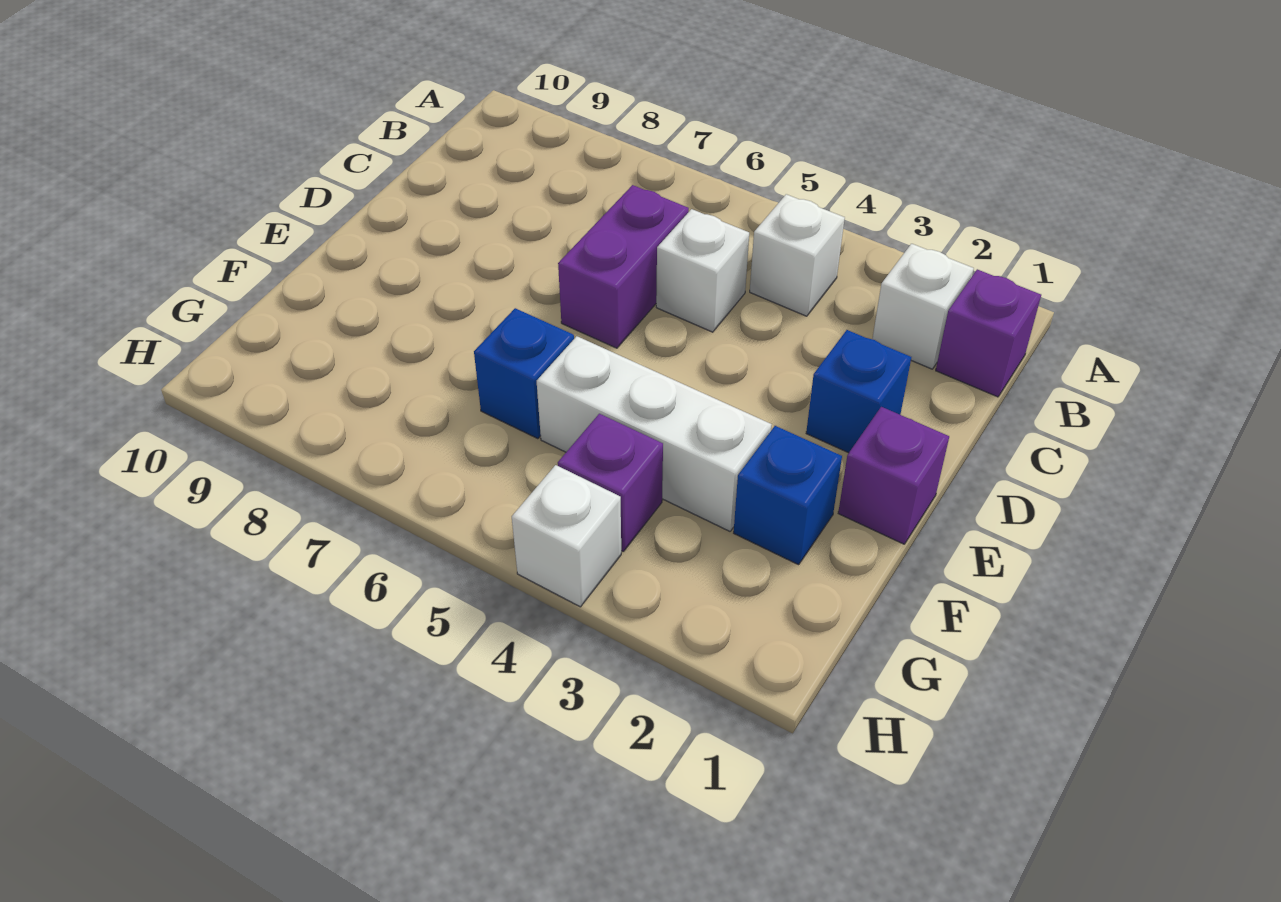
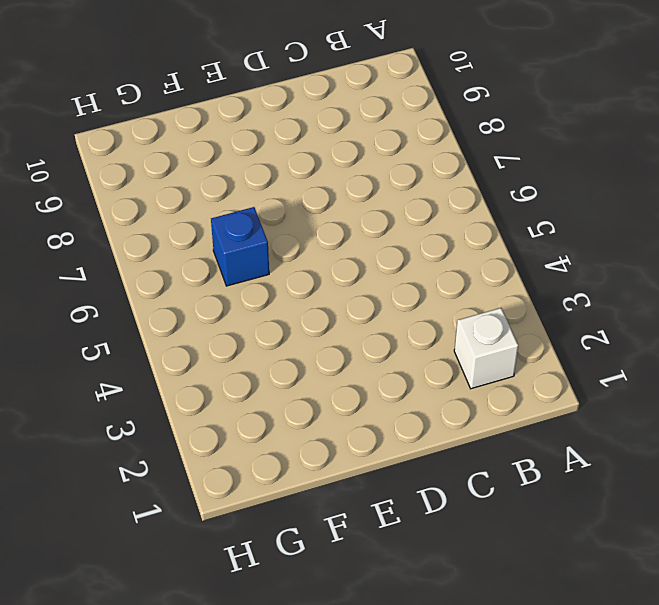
none -> purple brick B1 level 1
none -> white brick B4 level 1
none -> white brick C5 level 1

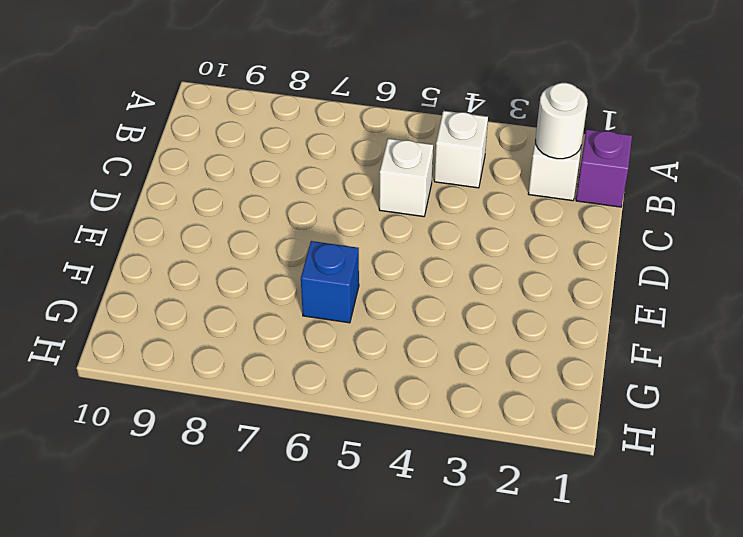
white round brick B2 level 2 -> none
none -> purple brick C6:D6 level 1
none -> blue brick D2 level 1
none -> purple brick E1 level 1

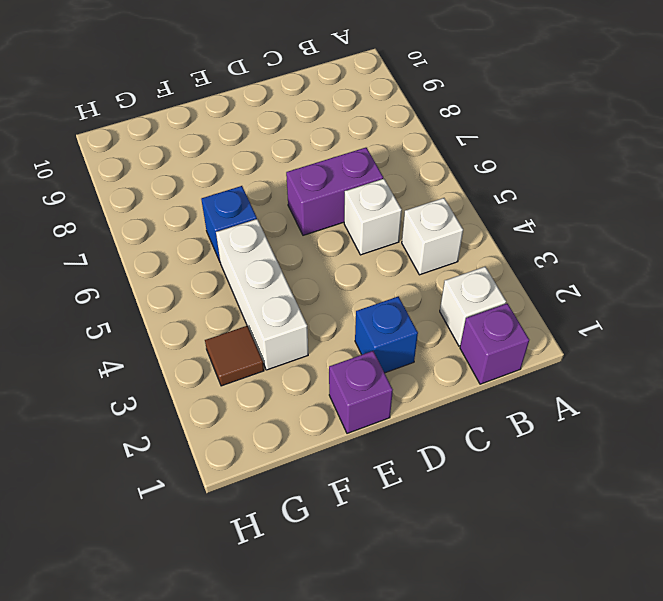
brown tile G3 level 1 -> none
none -> blue brick F2 level 1
none -> purple brick G4 level 1
none -> white brick H4 level 1

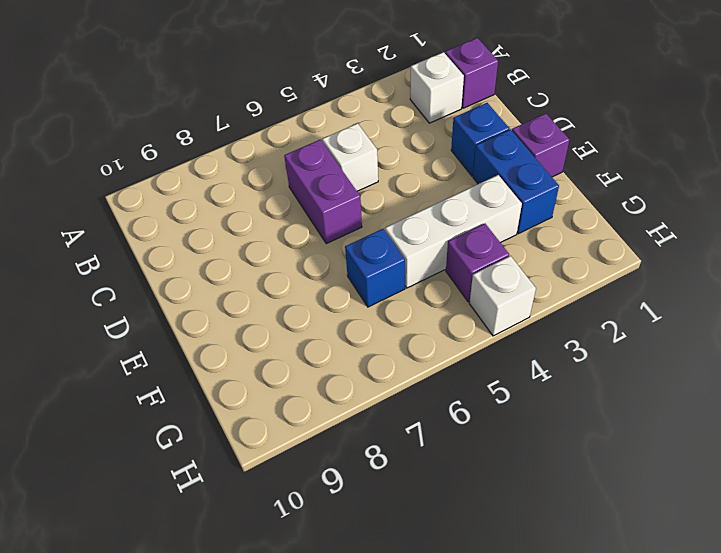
blue brick E2:F2 level 1 -> blue brick F2 level 1
none -> white brick B4 level 1

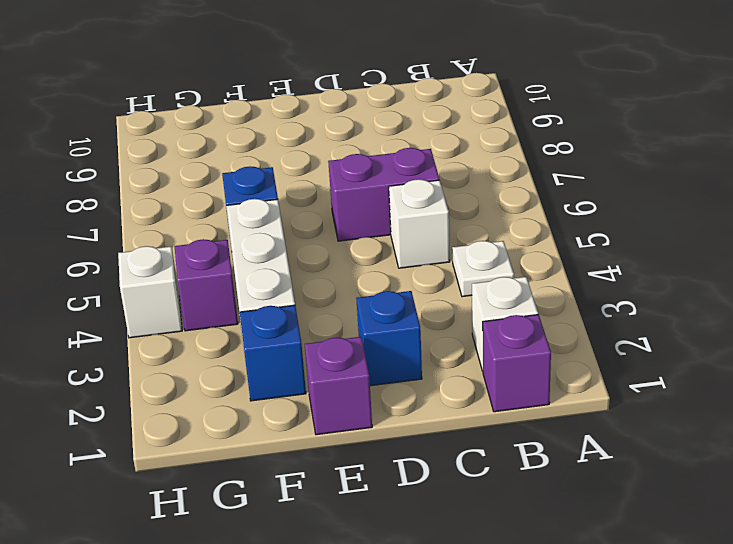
white plate B4 level 1 -> white brick B4 level 1

